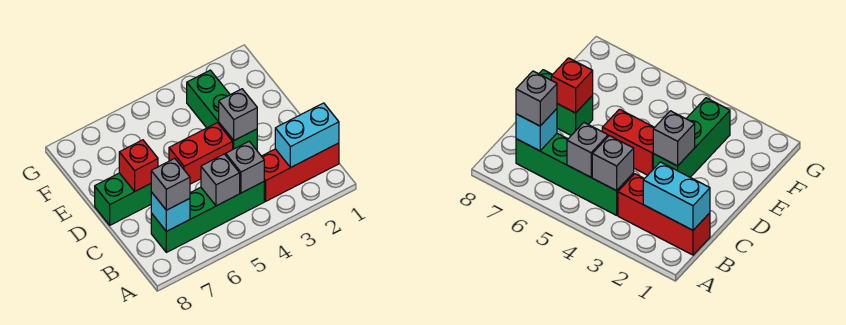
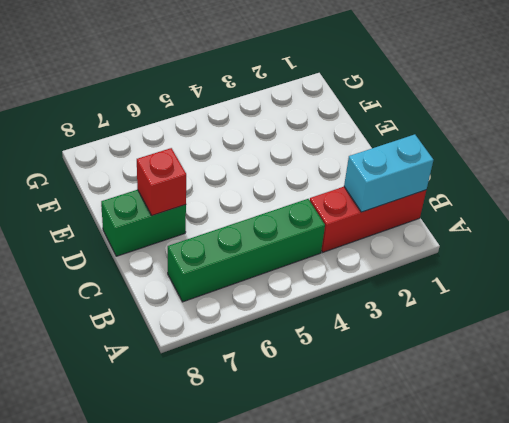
none -> green brick D3:F3 level 1
none -> red brick D4:D5 level 1
none -> grey brick B4 level 2

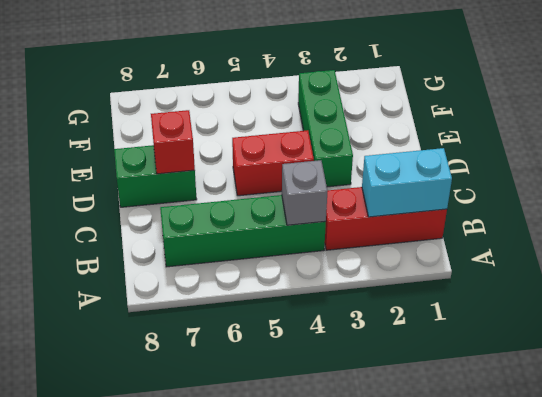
none -> grey brick B5 level 2
none -> cyan brick B7 level 2
none -> grey brick D3 level 2

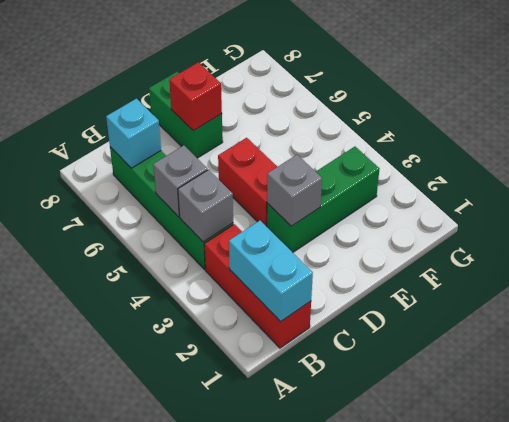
none -> grey brick B7 level 3

